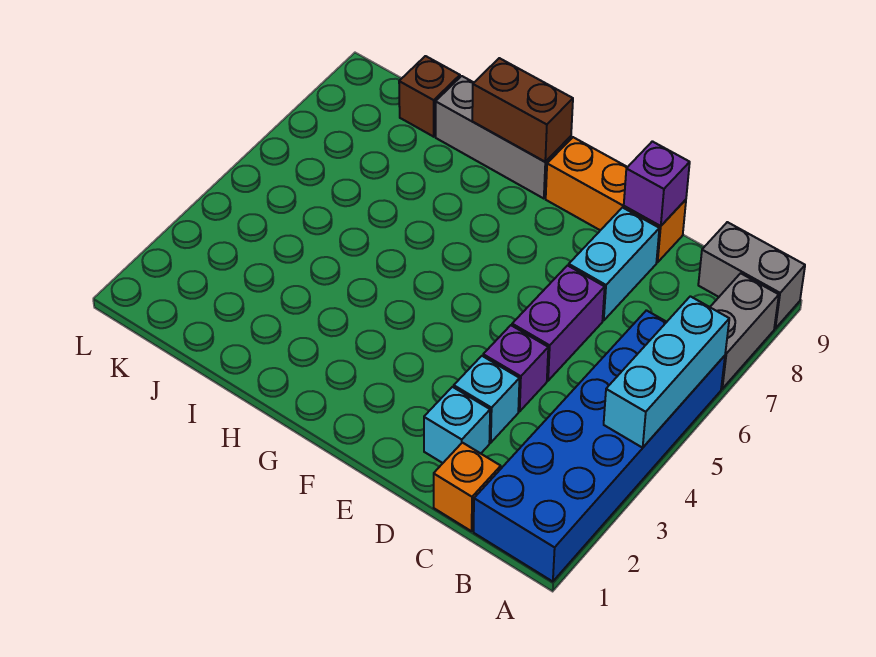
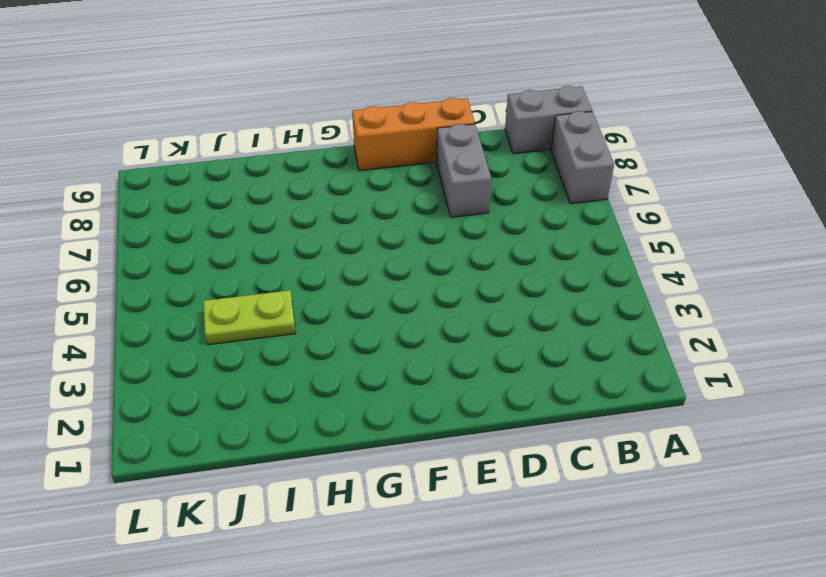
grey brick D7:D8 level 1 -> cyan brick D7:D8 level 1
lime plate I4:J4 level 1 -> none
none -> blue brick A1:B6 level 1
none -> orange brick C1 level 1
none -> cyan brick D2 level 1

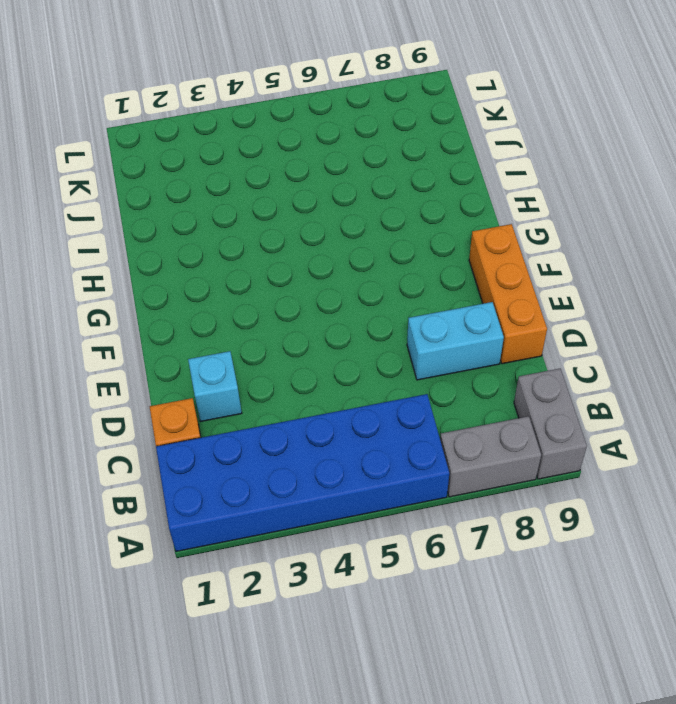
none -> cyan brick D3 level 1
none -> purple brick D4 level 1
none -> purple brick D5:D6 level 1

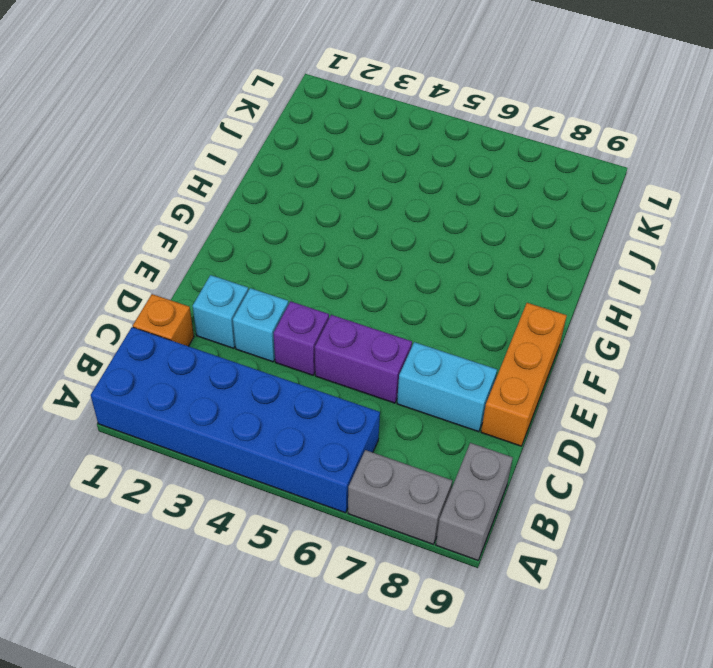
none -> grey brick G9:I9 level 1
none -> brown brick J9 level 1
none -> cyan brick A4:A6 level 2

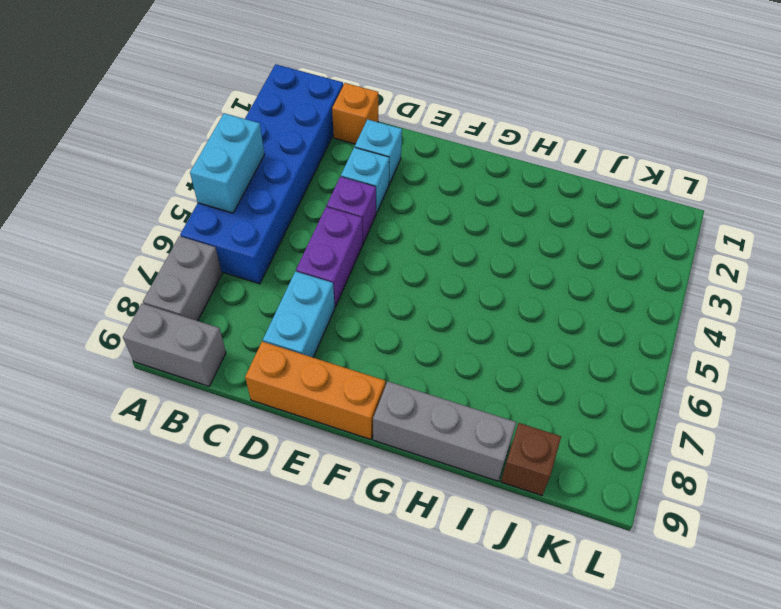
cyan brick A4:A5 level 2 -> cyan brick A4:A6 level 2
none -> purple brick D9 level 2
none -> brown brick G9:H9 level 2

